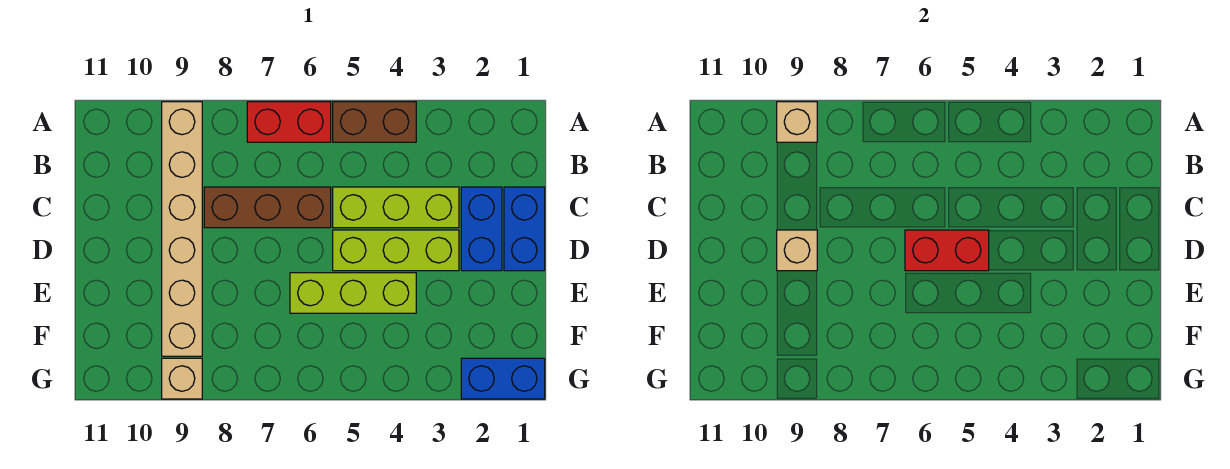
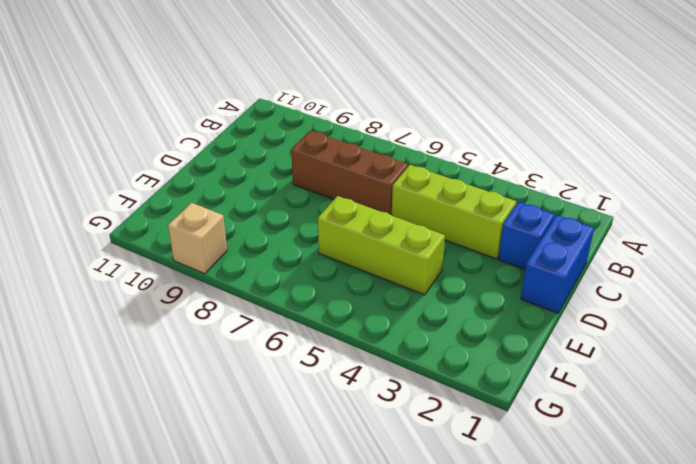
blue brick C2 level 1 -> blue brick C2:D2 level 1
none -> brown brick A4:A5 level 1
none -> red brick A6:A7 level 1
none -> tan brick A9:F9 level 1

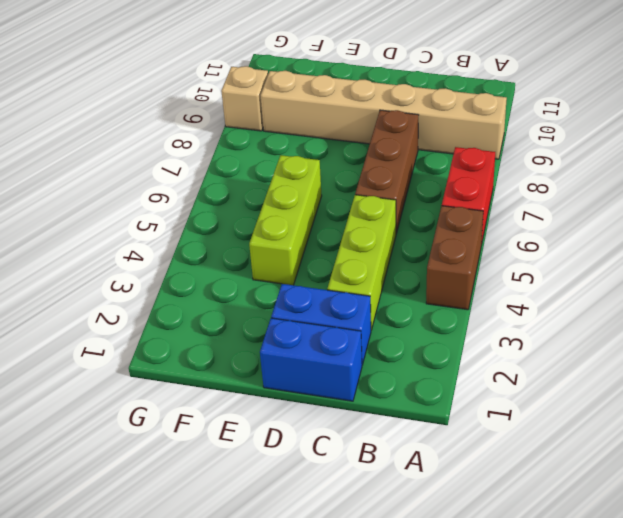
none -> lime brick D3:D5 level 1
none -> blue brick G1:G2 level 1
none -> tan brick A9 level 2

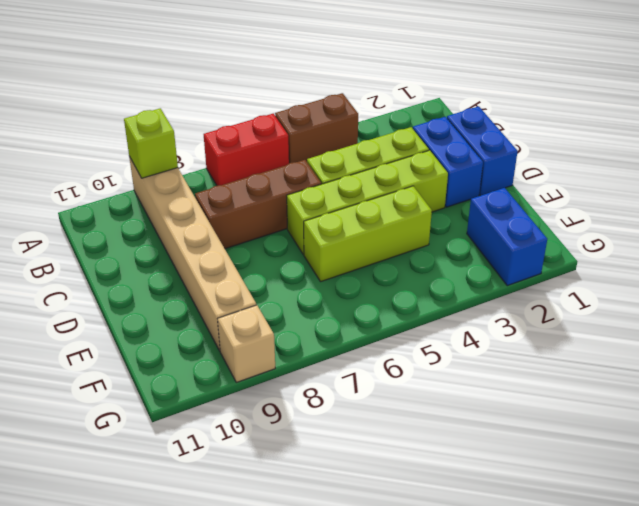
lime brick A9 level 2 -> tan brick A9 level 2
lime brick D3:D6 level 1 -> lime brick D3:D5 level 1
blue brick F2:G2 level 1 -> blue brick G1:G2 level 1
none -> red brick D5:D6 level 2
none -> tan brick D9 level 2

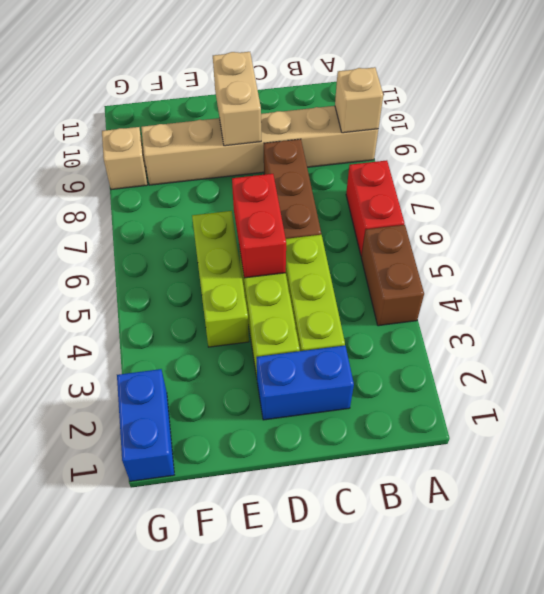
tan brick D9:D10 level 2 -> tan brick D9 level 2
none -> blue brick C1:D1 level 1

